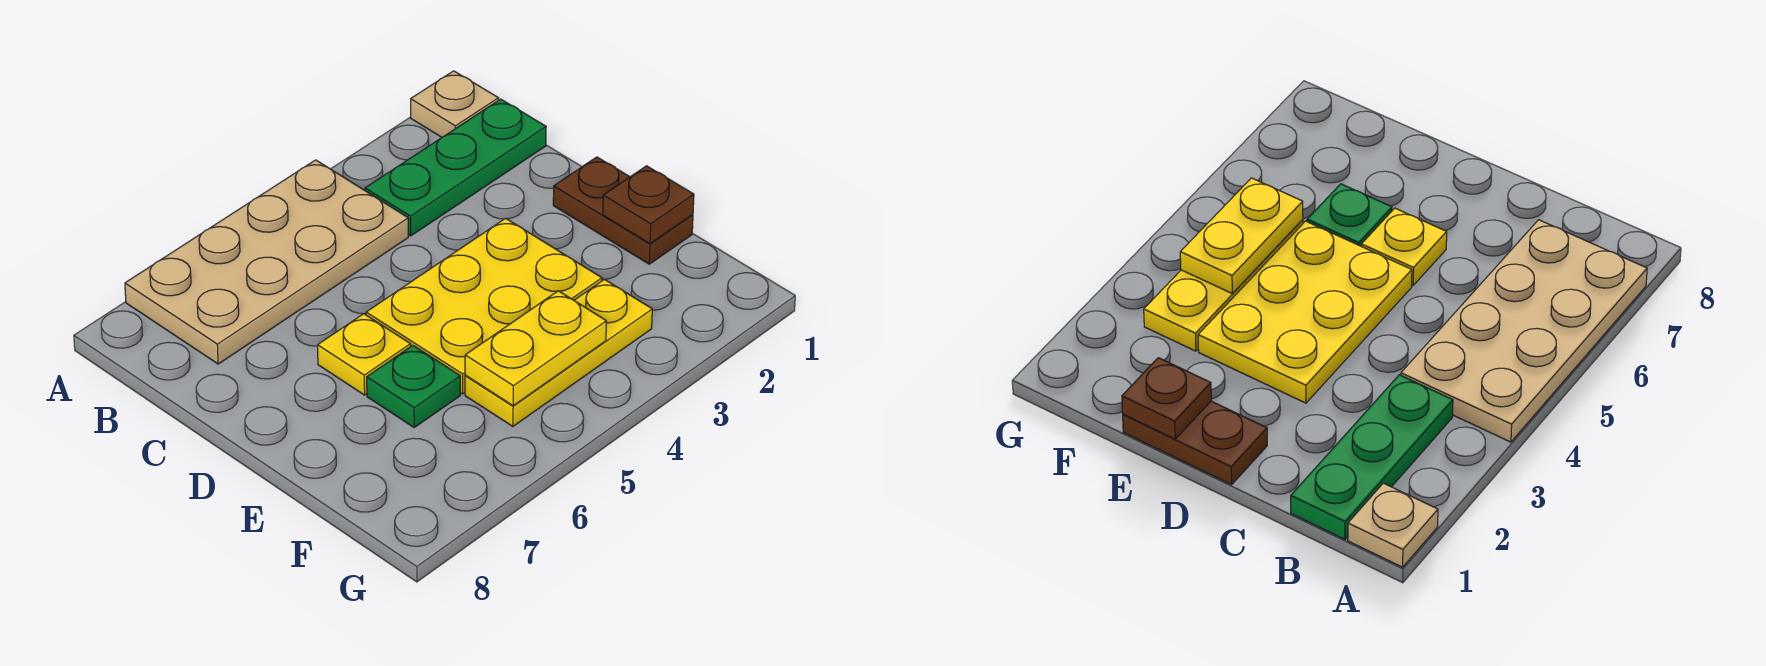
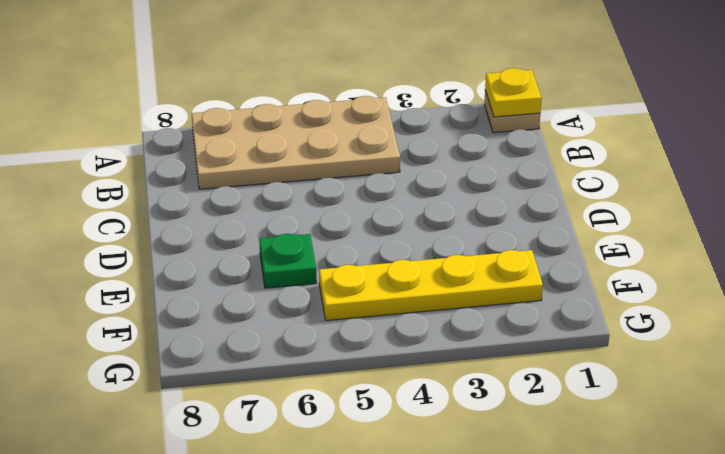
yellow plate A1 level 2 -> yellow plate D6 level 1
yellow plate F2:F5 level 1 -> yellow plate F3:F5 level 1
none -> green plate B1:B3 level 1
none -> brown plate D1:E1 level 1

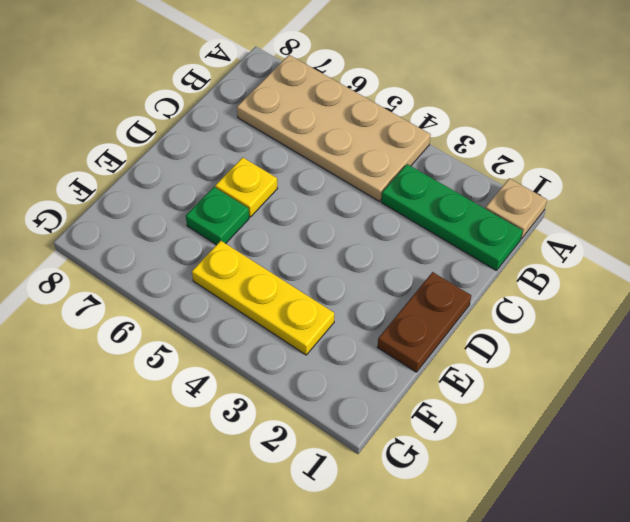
none -> yellow plate D3:E5 level 1
none -> brown plate E1 level 2

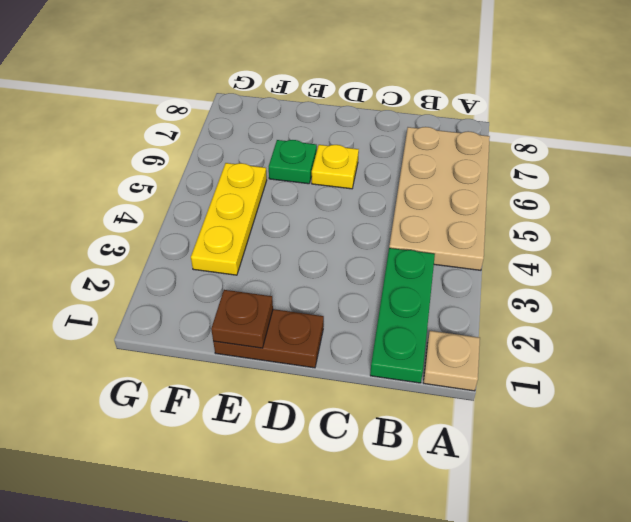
none -> yellow plate D3:E5 level 1
none -> yellow plate F4:F5 level 2

